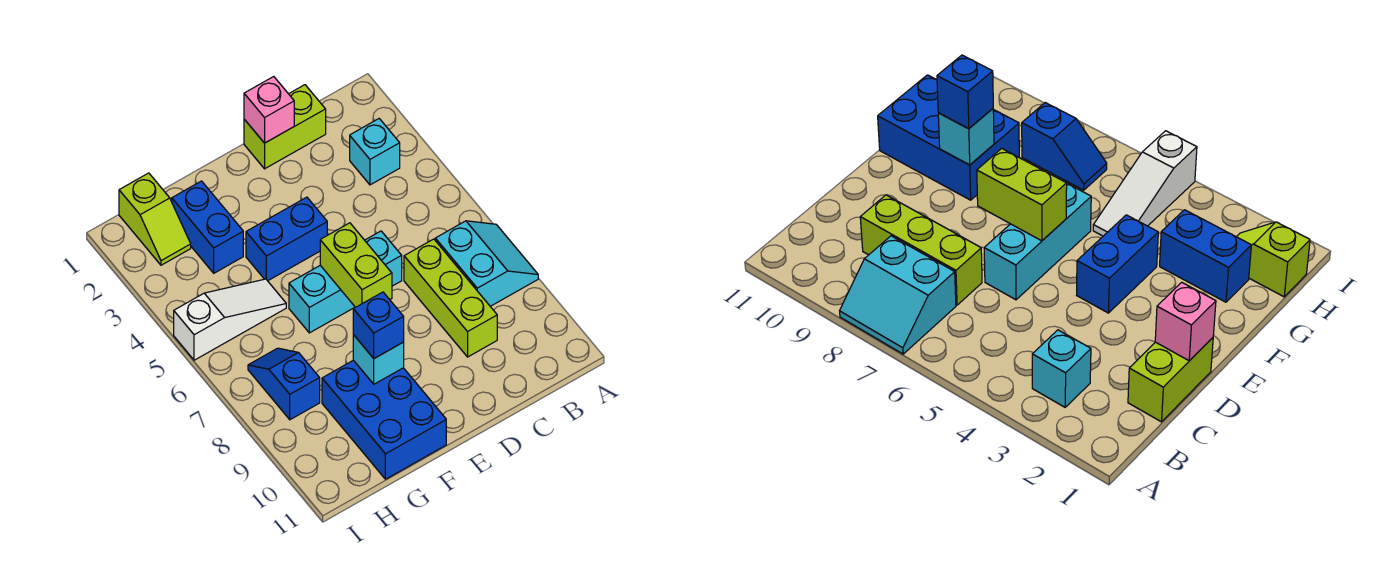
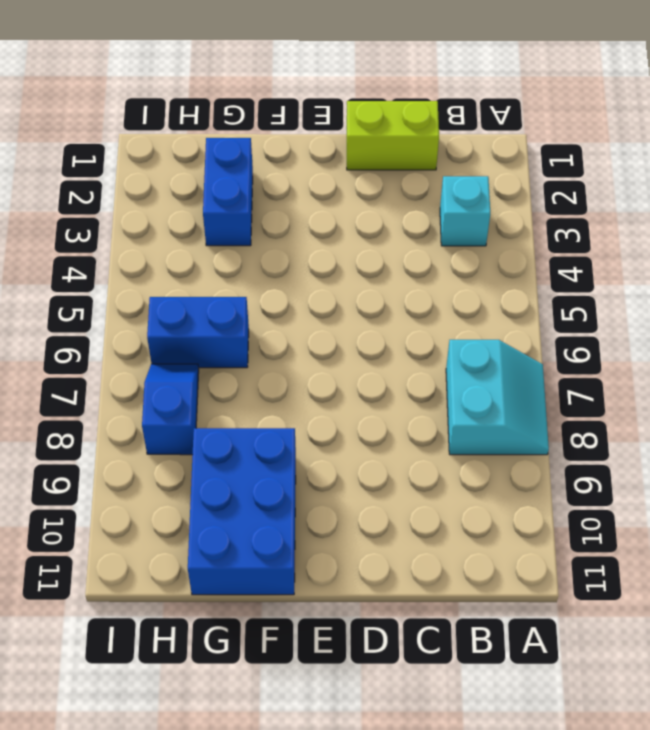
blue brick G6:H6 level 1 -> blue brick E4:F4 level 1
none -> lime brick C7:C9 level 1
none -> cyan brick D6:F6 level 1
none -> white slope G5:I5 level 1 top I

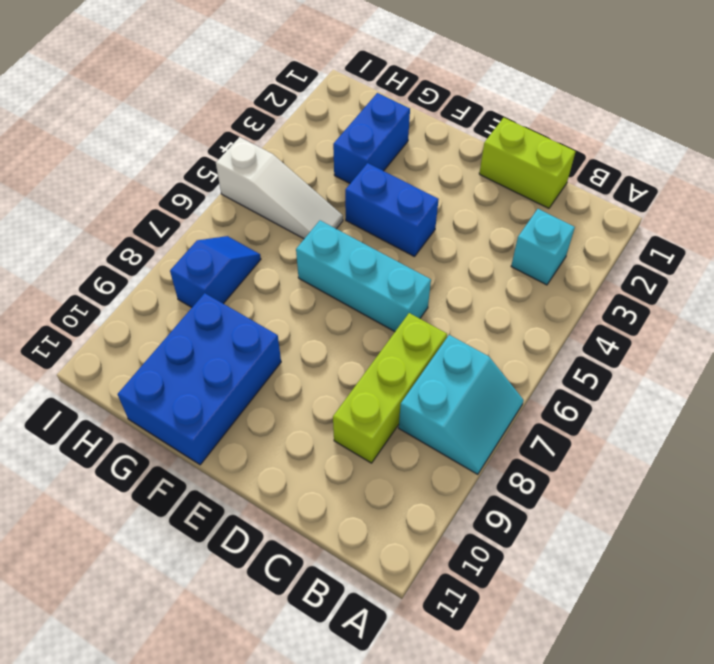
none -> lime slope H1:H2 level 1 top 1
none -> pink brick D1 level 2
none -> lime brick E6:E7 level 2

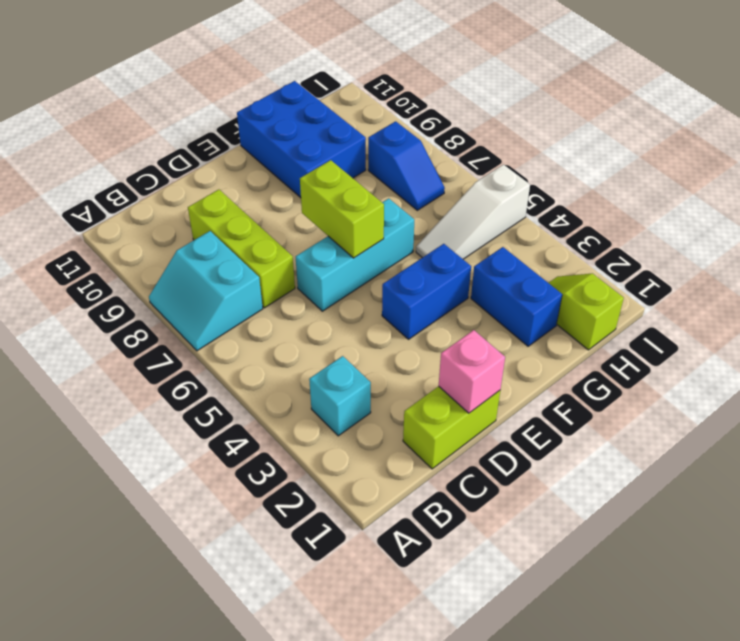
none -> cyan brick F9 level 2
none -> blue brick F9 level 3

